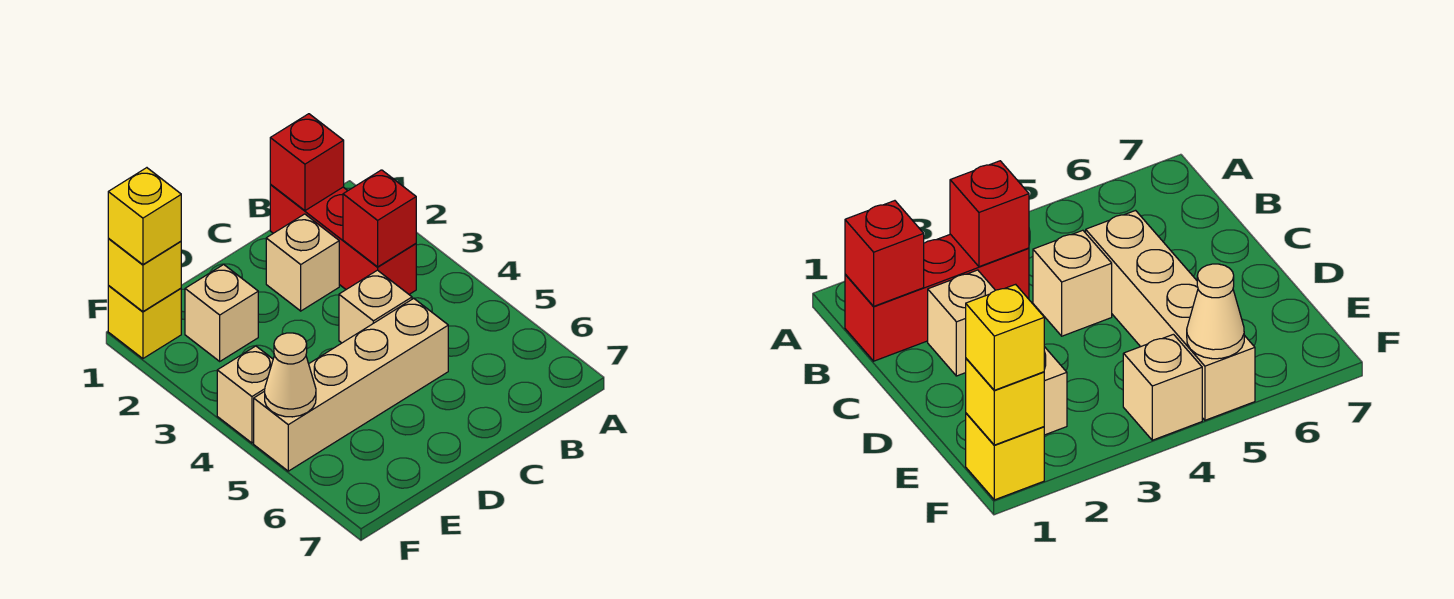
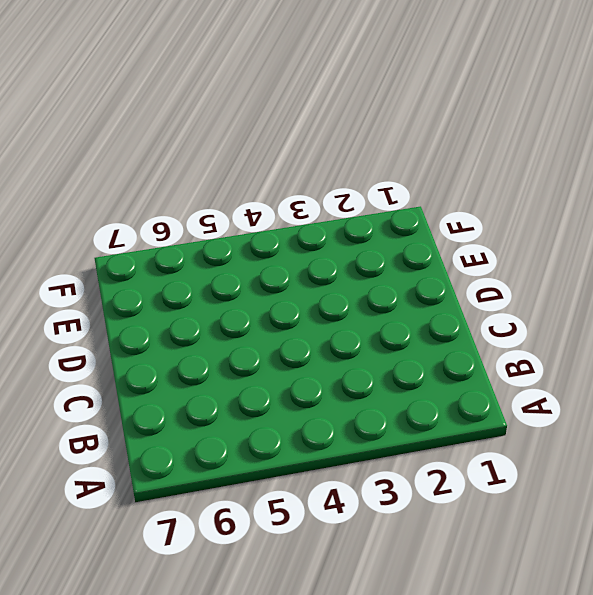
none -> red brick B1:B3 level 1
none -> tan brick C2 level 1
none -> tan brick C4 level 1

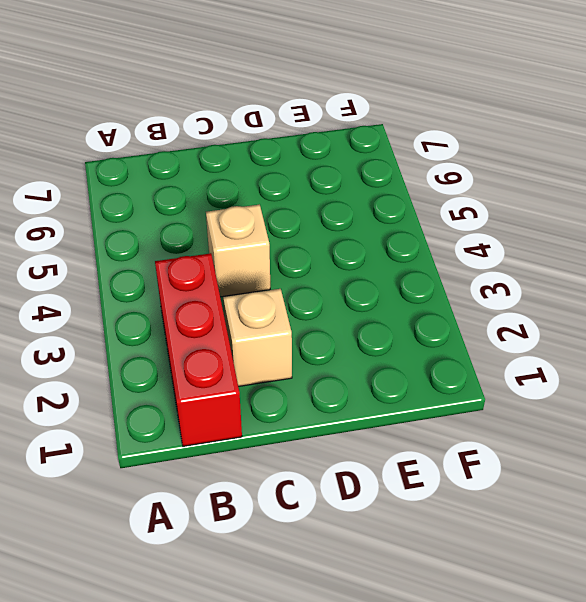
none -> tan brick C5:F5 level 1
none -> tan brick E2 level 1
none -> yellow brick F1 level 1

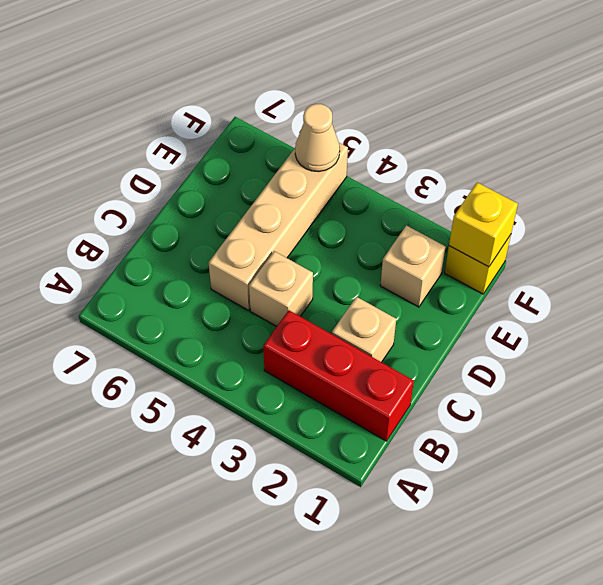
none -> tan brick F4 level 1
none -> red brick B1 level 2
none -> red brick B3 level 2

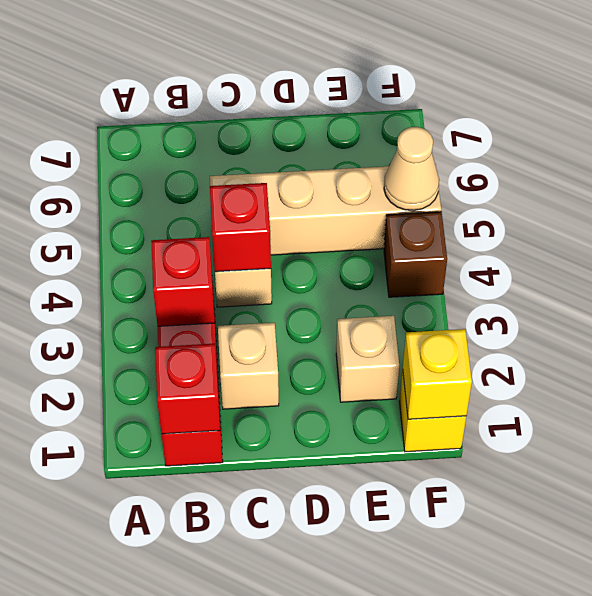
red brick C4 level 2 -> none
brown brick F4 level 1 -> tan brick F4 level 1
none -> yellow brick F1 level 3

